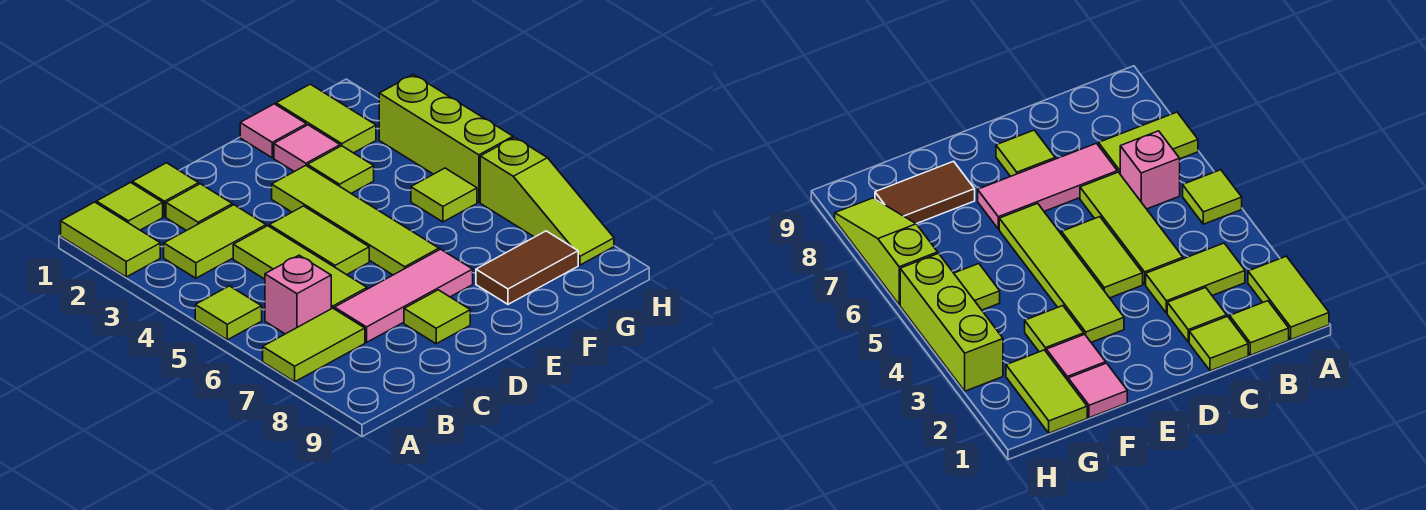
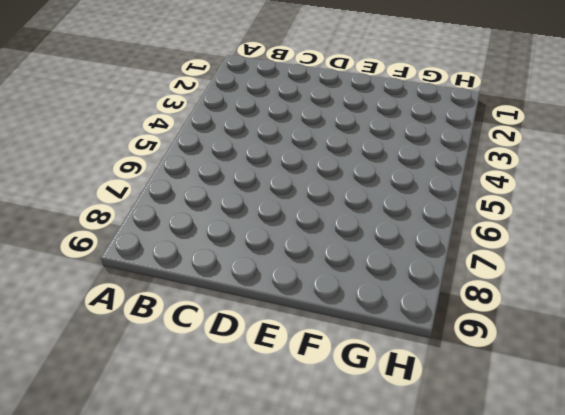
none -> lime tile A1:A2 level 1
none -> lime tile A5 level 1
none -> lime tile A7:B7 level 1

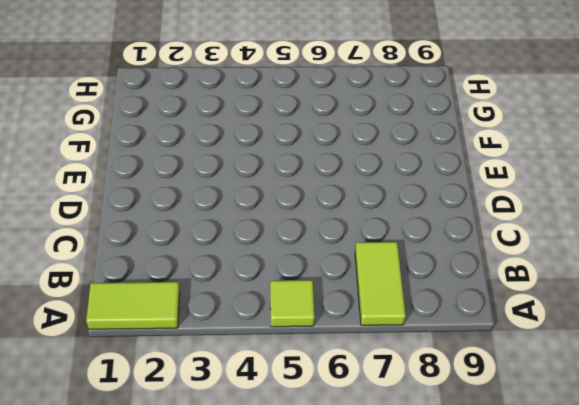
none -> lime tile B1 level 1
none -> lime tile B3:C3 level 1
none -> pink brick B6 level 1

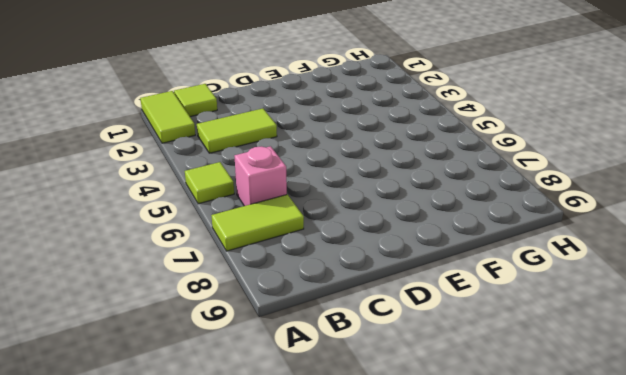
none -> lime tile C1 level 1
none -> lime tile C2 level 1
none -> lime tile C4:C6 level 1

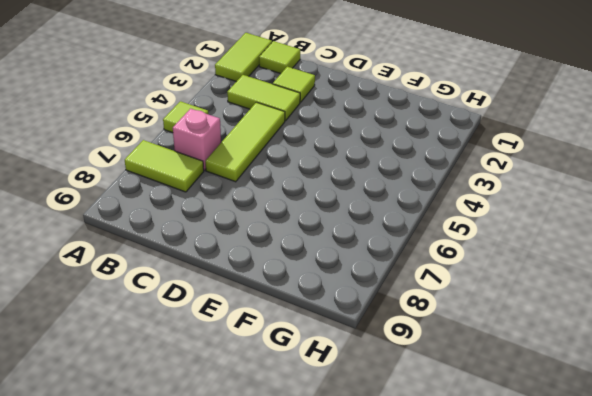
none -> lime tile C1 level 1
none -> pink tile C7:E7 level 1
none -> lime tile D4:D5 level 1

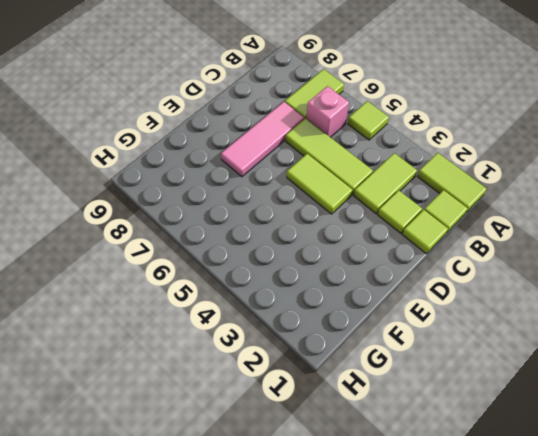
none -> lime tile D8 level 1
none -> lime tile E3:E6 level 1
none -> pink tile F1 level 1

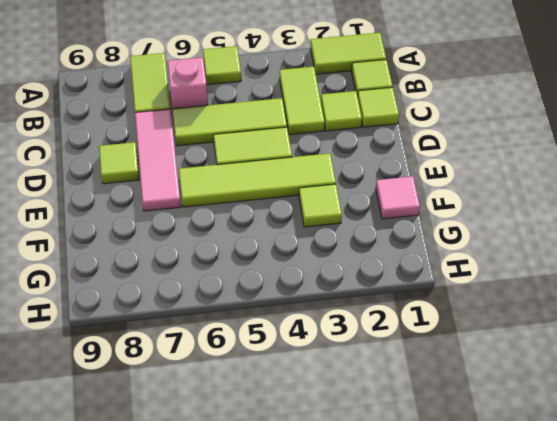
none -> pink tile F2 level 1
none -> brown tile F8:G8 level 1
none -> lime tile G1:G2 level 1

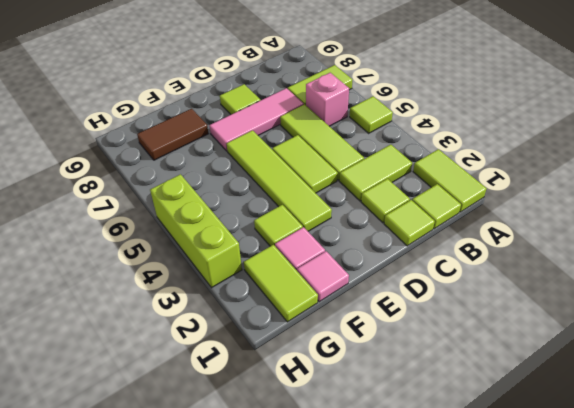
none -> lime tile G5 level 1
none -> lime slope H6:H8 level 1 top 6

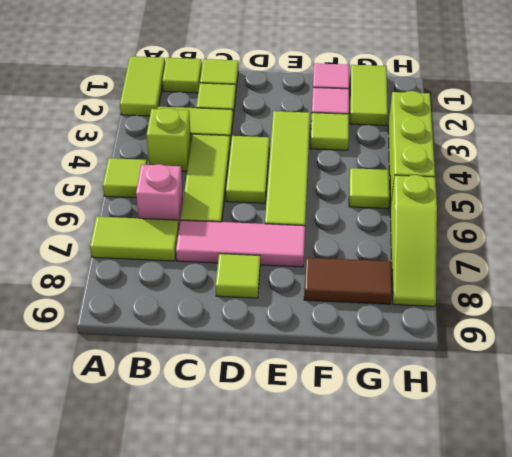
lime brick B4 level 1 -> none

